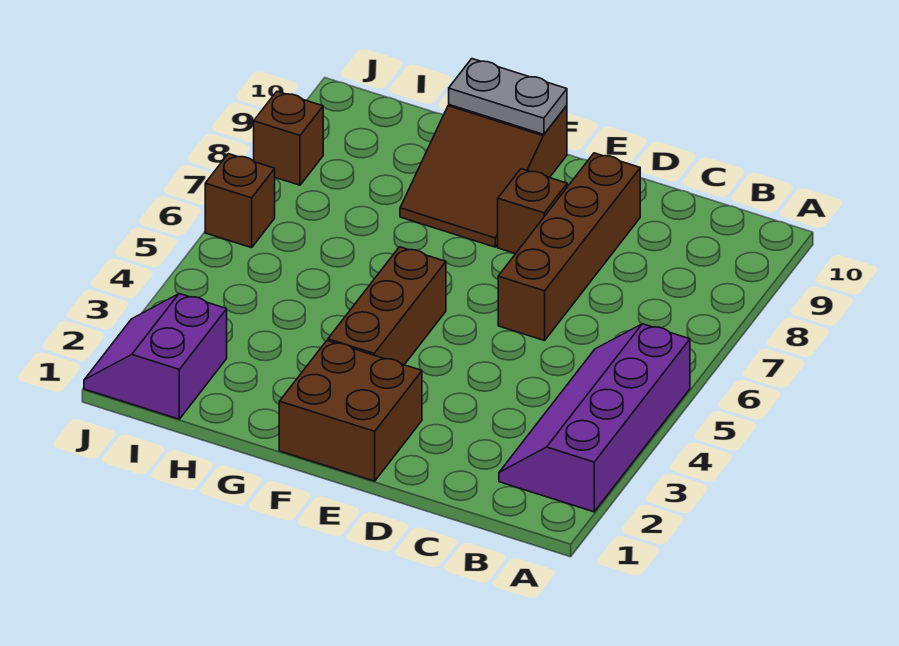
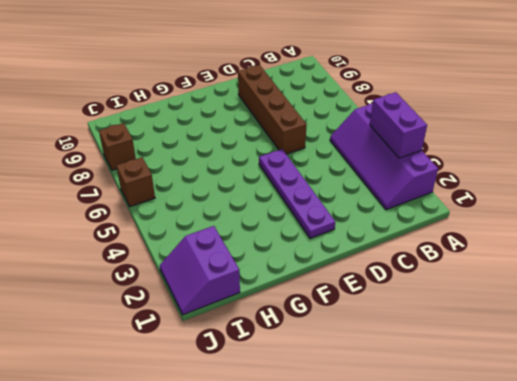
purple brick A3:A4 level 2 -> none
purple plate E2:E5 level 1 -> brown brick E1:F2 level 1
none -> brown brick E8 level 1
none -> brown brick F3:F5 level 1

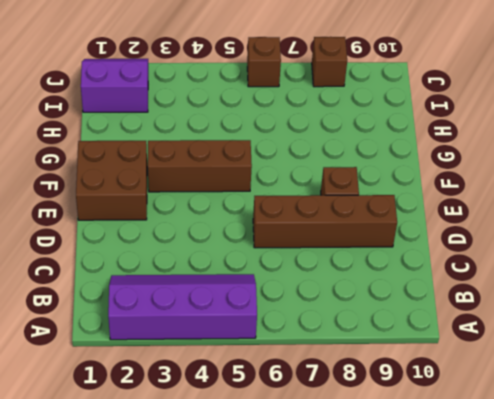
none -> brown slope F8:G10 level 1 top 10
none -> grey plate F10:G10 level 2

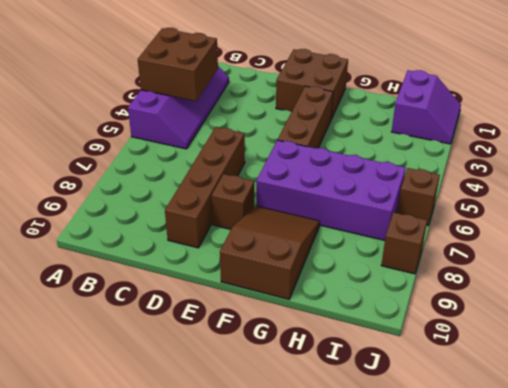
brown brick A3:B4 level 2 -> none
purple brick F6:I7 level 1 -> none
none -> grey plate F10:G10 level 2

